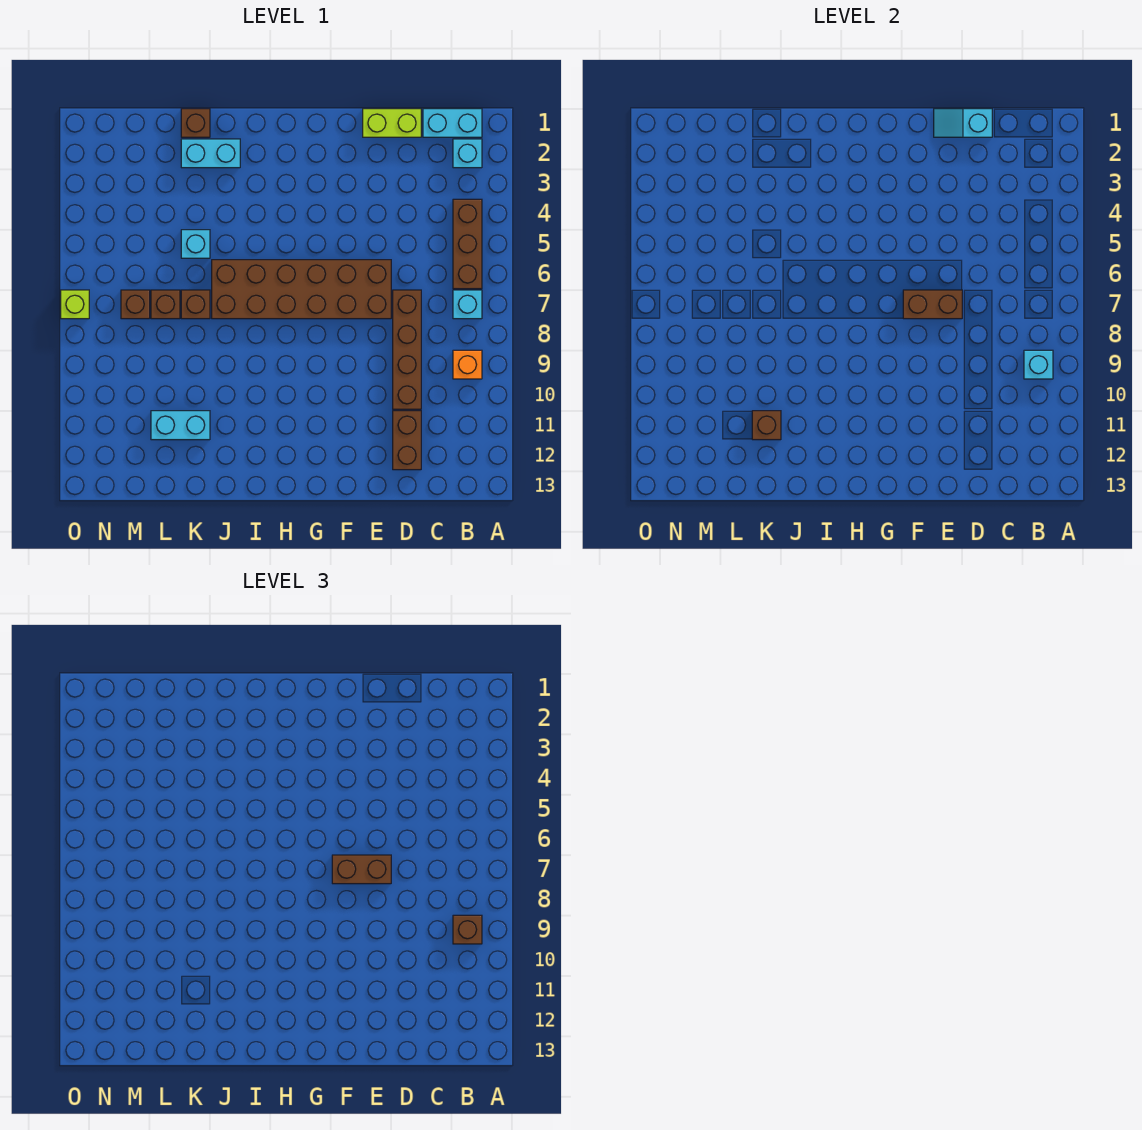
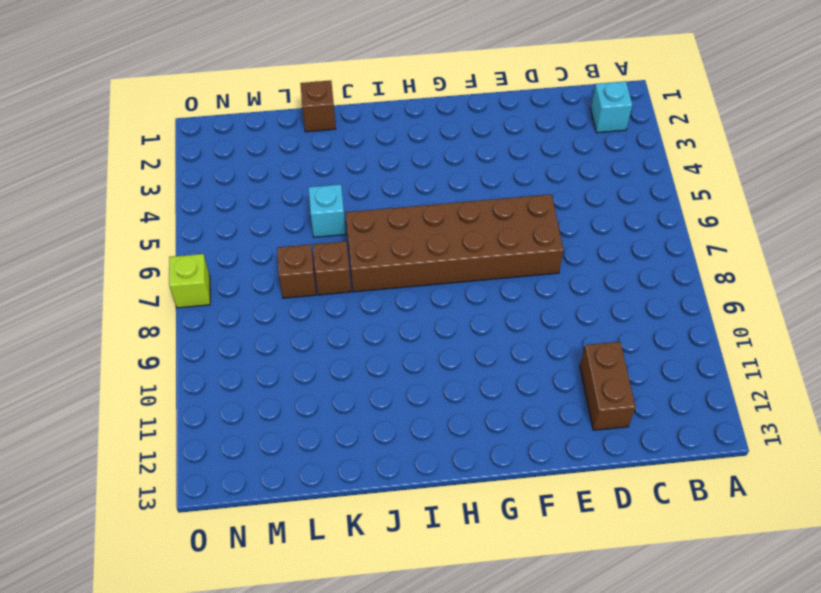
none -> cyan brick B1:C1 level 1
none -> brown brick B4:B6 level 1
none -> cyan brick B7 level 1

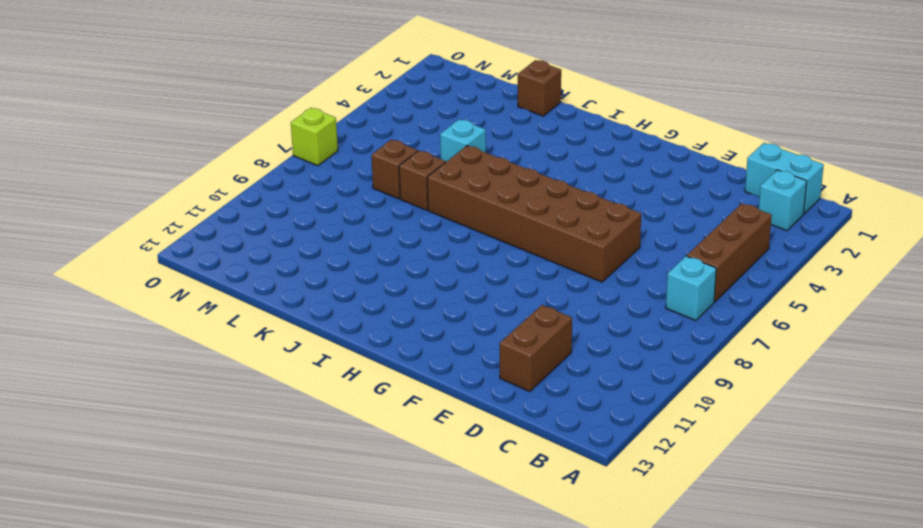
none -> orange brick B9 level 1
none -> lime brick D1:E1 level 1
none -> brown brick D7:D10 level 1

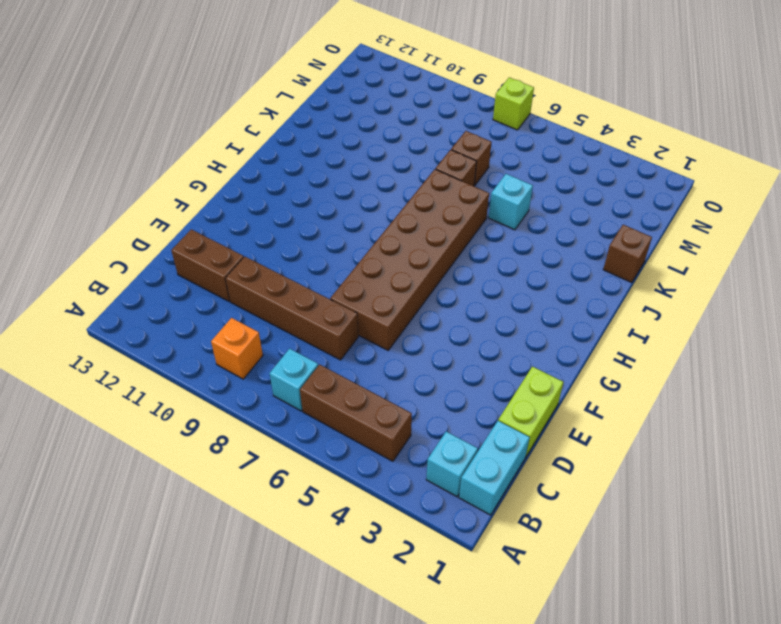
none -> cyan brick J2:K2 level 1
none -> cyan brick K11:L11 level 1
none -> brown brick M7 level 1

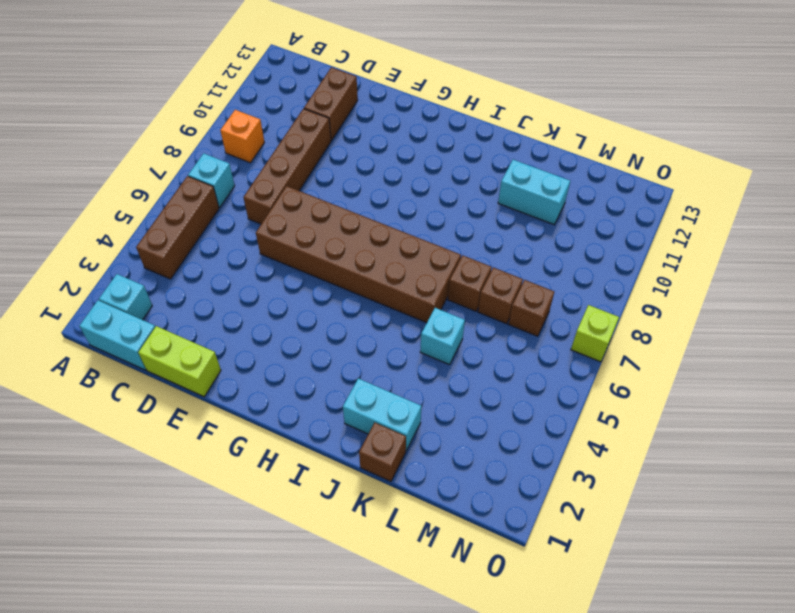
none -> cyan brick B9 level 2
none -> cyan slope D1:E1 level 2 top D
none -> brown brick E7:F7 level 2

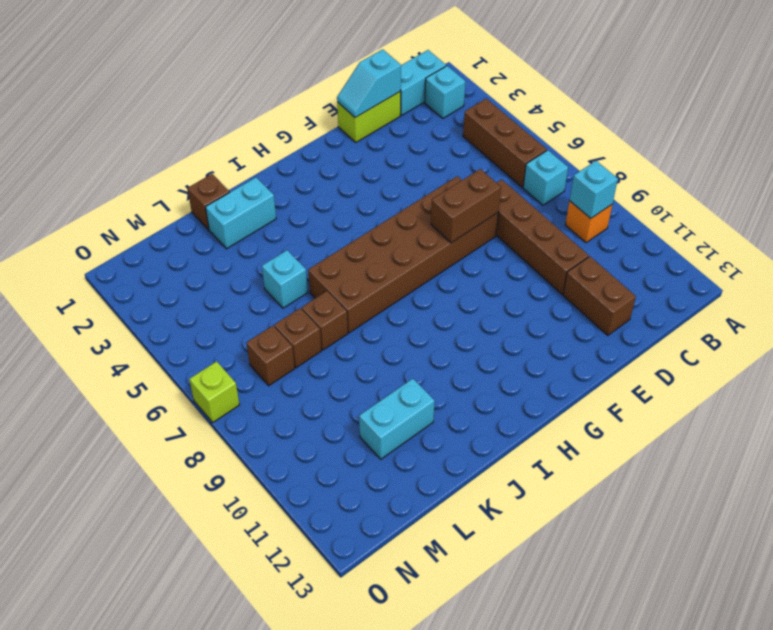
none -> brown brick K11 level 2
none -> brown brick B9 level 3
none -> brown brick E7:F7 level 3

